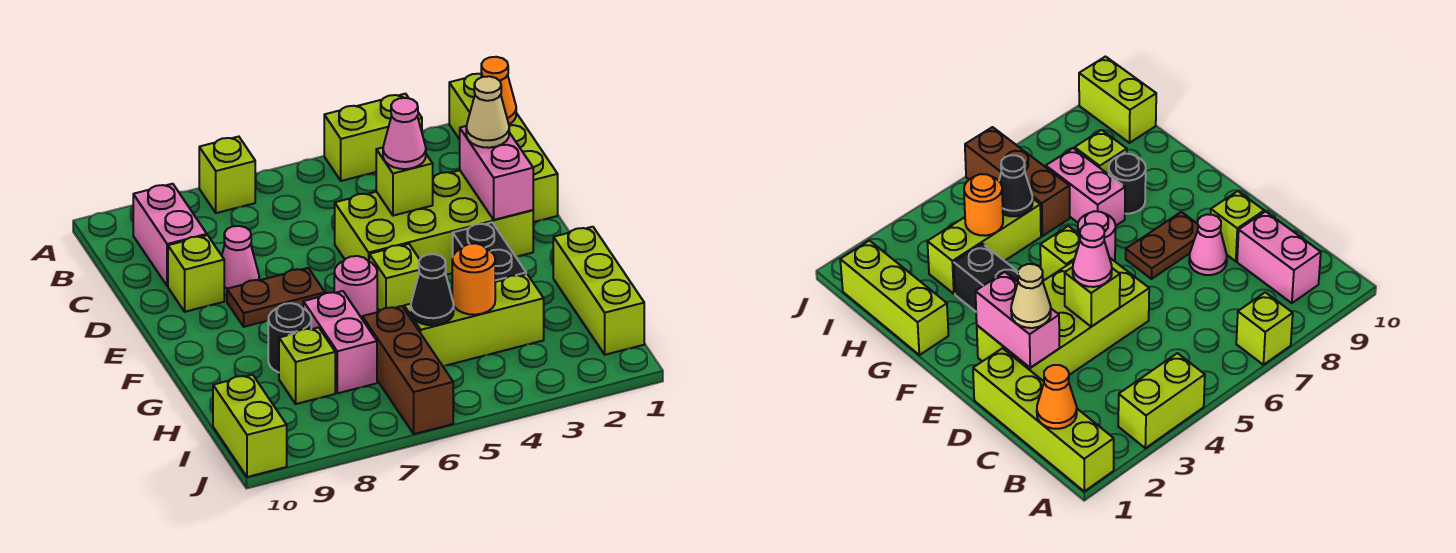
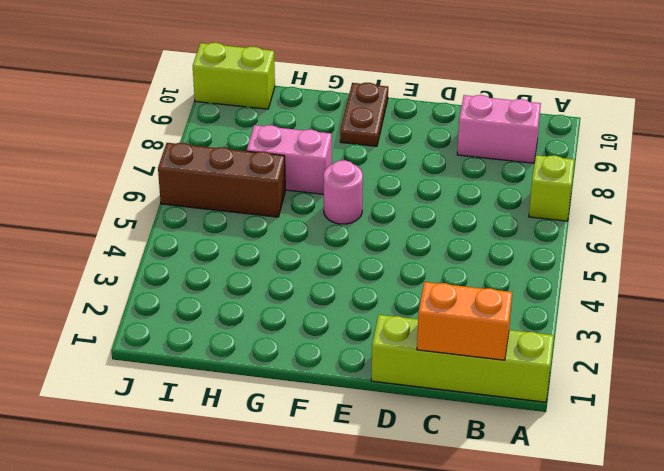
orange brick B1:C1 level 2 -> orange cone B1 level 2
brown plate F9:F10 level 1 -> brown plate E7:E8 level 1
none -> lime brick A3:A4 level 1
none -> lime brick D2:E5 level 1
none -> pink cone D8 level 1

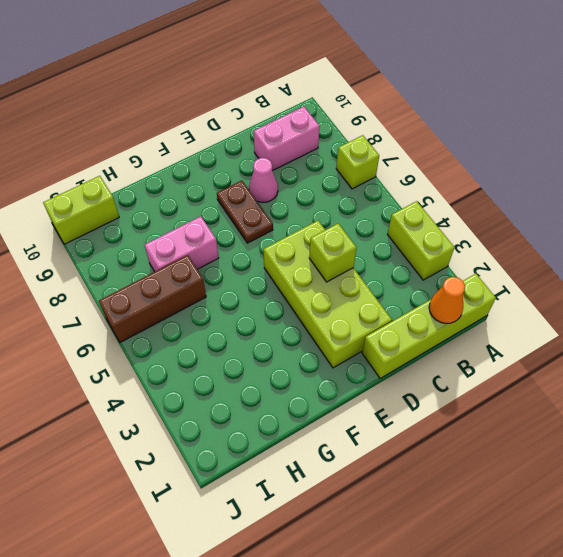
none -> lime brick D9 level 1
none -> black brick F3:G3 level 1
none -> lime brick F5 level 1

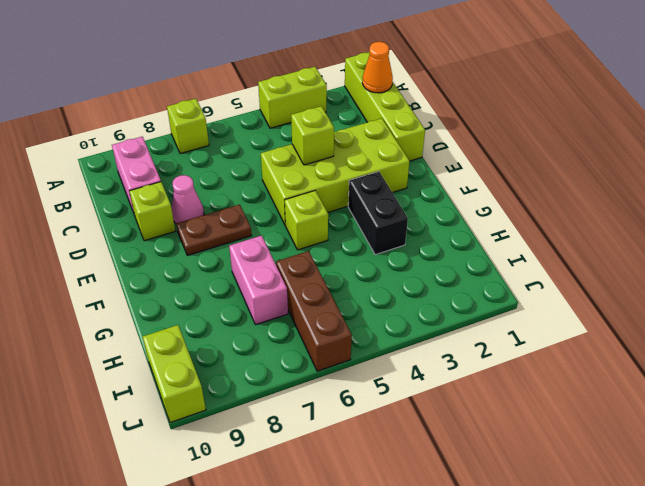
none -> pink round brick F6 level 1
none -> lime brick G1:I1 level 1
none -> black round brick G8 level 1

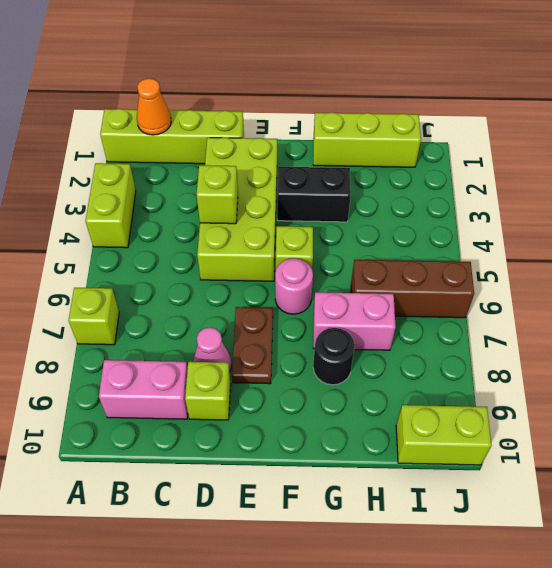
none -> lime brick H3:H5 level 1
none -> lime brick H8 level 1
none -> pink brick D2:E2 level 2

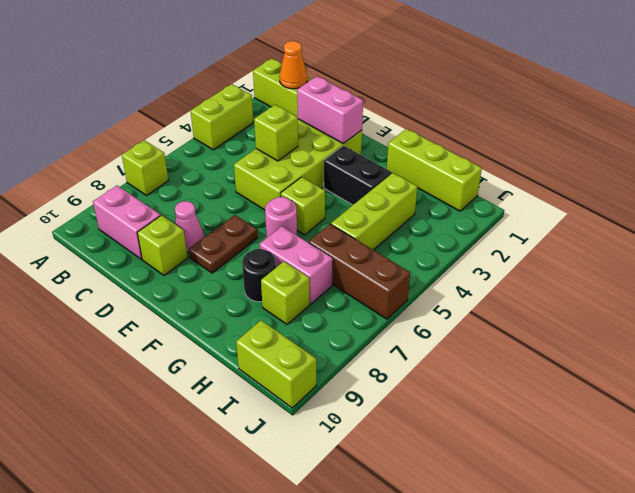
none -> orange round brick H4 level 2
none -> black cone H5 level 2
none -> tan cone D2 level 3

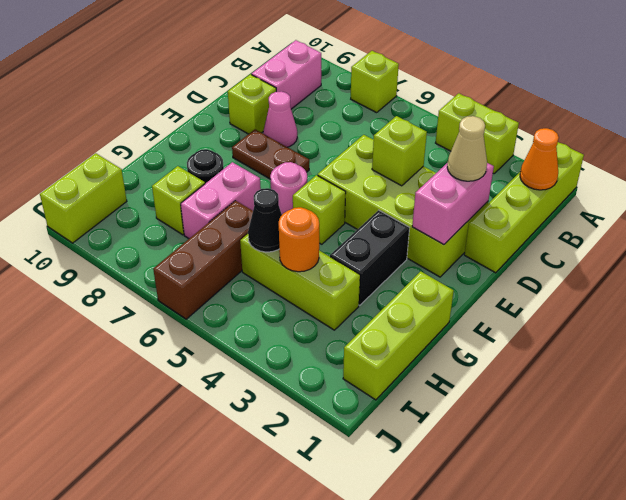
none -> pink cone D4 level 3

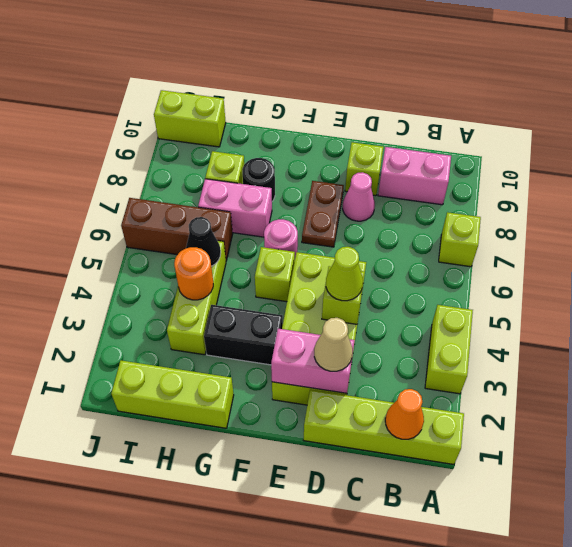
lime cone D4 level 3 -> pink cone D4 level 3

